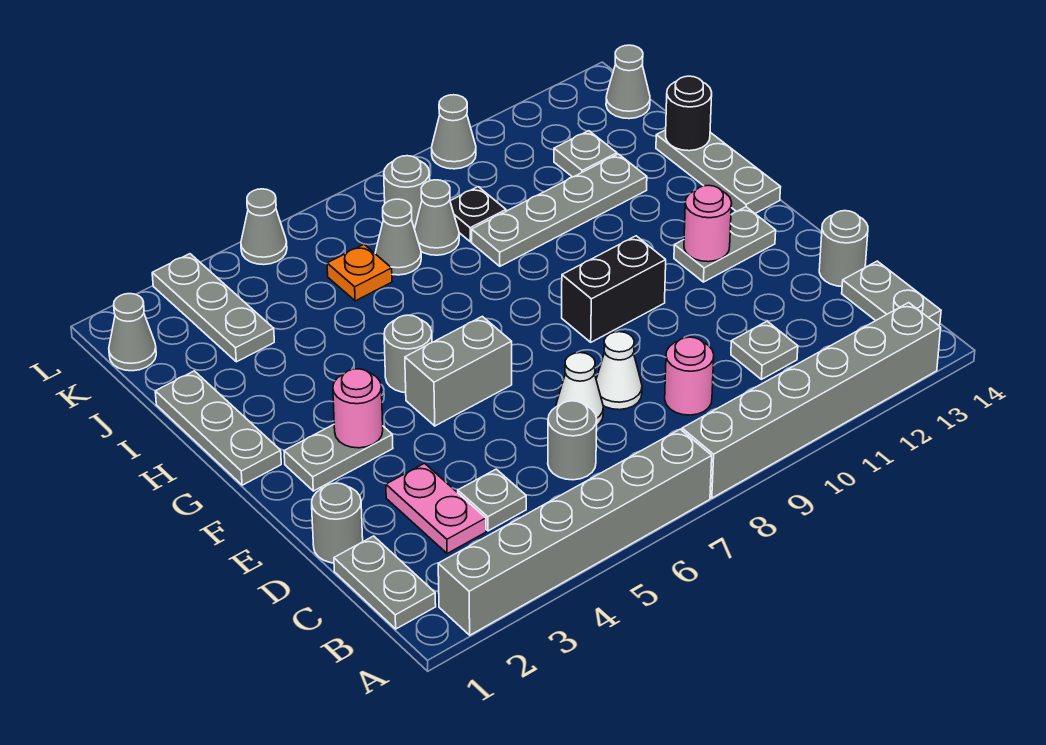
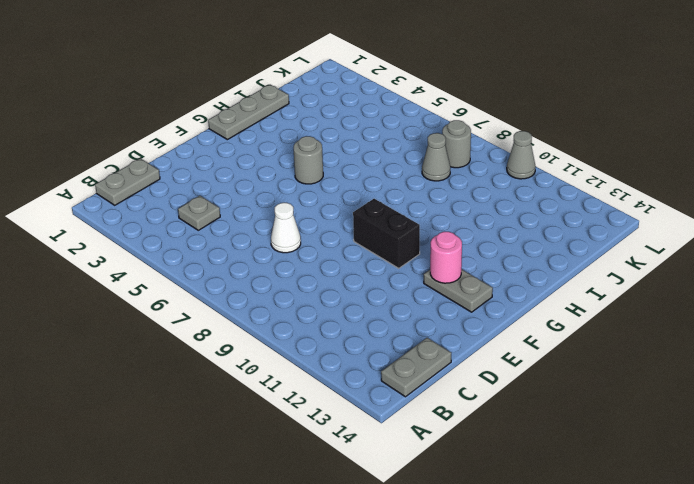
none -> grey brick A2:A7 level 1
none -> grey brick A8:A13 level 1
none -> pink plate C3:D3 level 1
none -> grey round brick C6 level 1

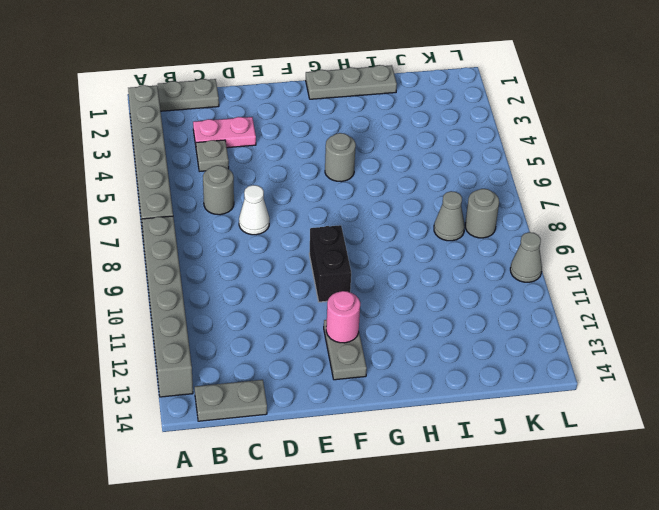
none -> pink round brick C9 level 1
none -> grey plate C11 level 1
none -> grey round brick D1 level 1
none -> white cone D8 level 1

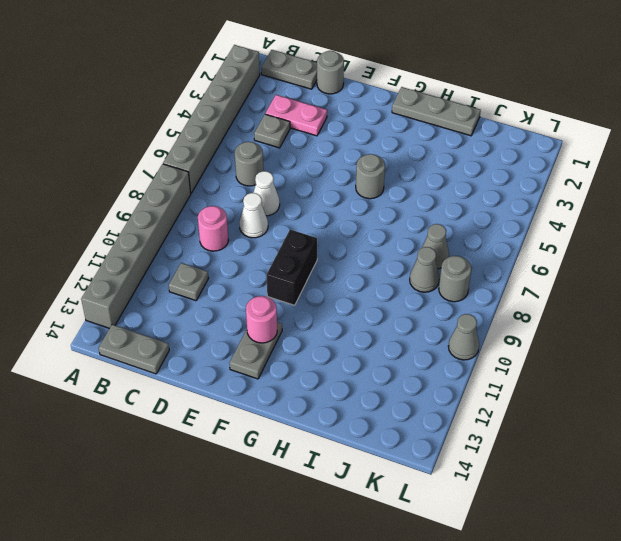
none -> grey round brick D14 level 1
none -> grey plate F2:F3 level 1
none -> grey brick F5:F6 level 1
none -> grey plate G14:I14 level 1

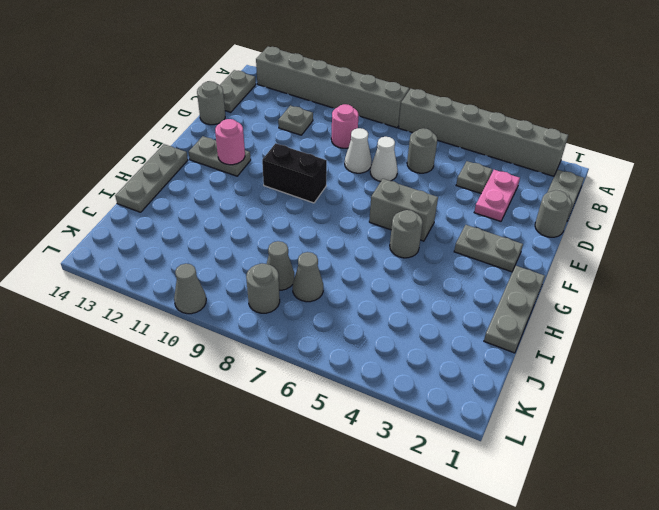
none -> grey plate I9:I12 level 1
none -> grey plate J3:L3 level 1
none -> orange plate J6 level 1
none -> black plate J9 level 1

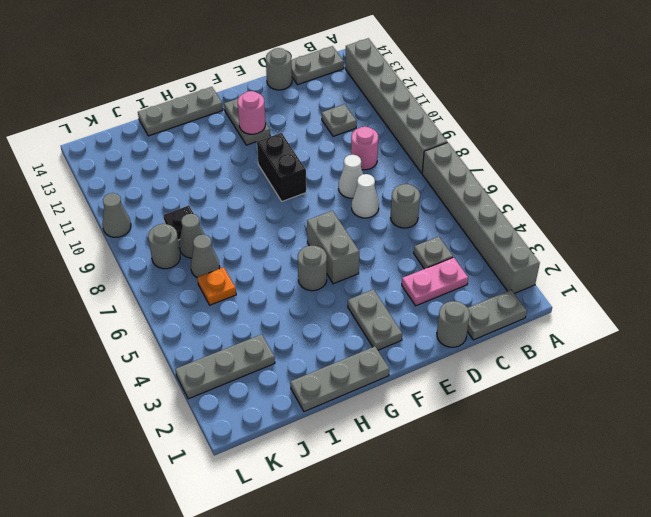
none -> grey plate I9:I12 level 1
none -> grey plate J12 level 1
none -> grey cone K1 level 1
none -> grey cone K14 level 1

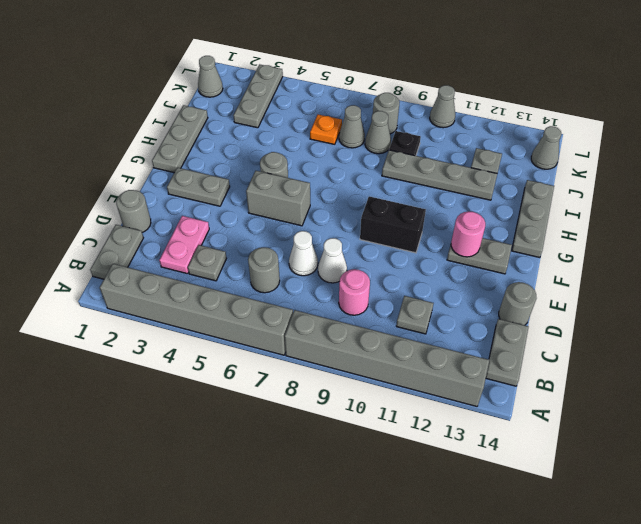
none -> grey cone L5 level 1
none -> pink round brick F3 level 2
none -> black round brick I14 level 2

